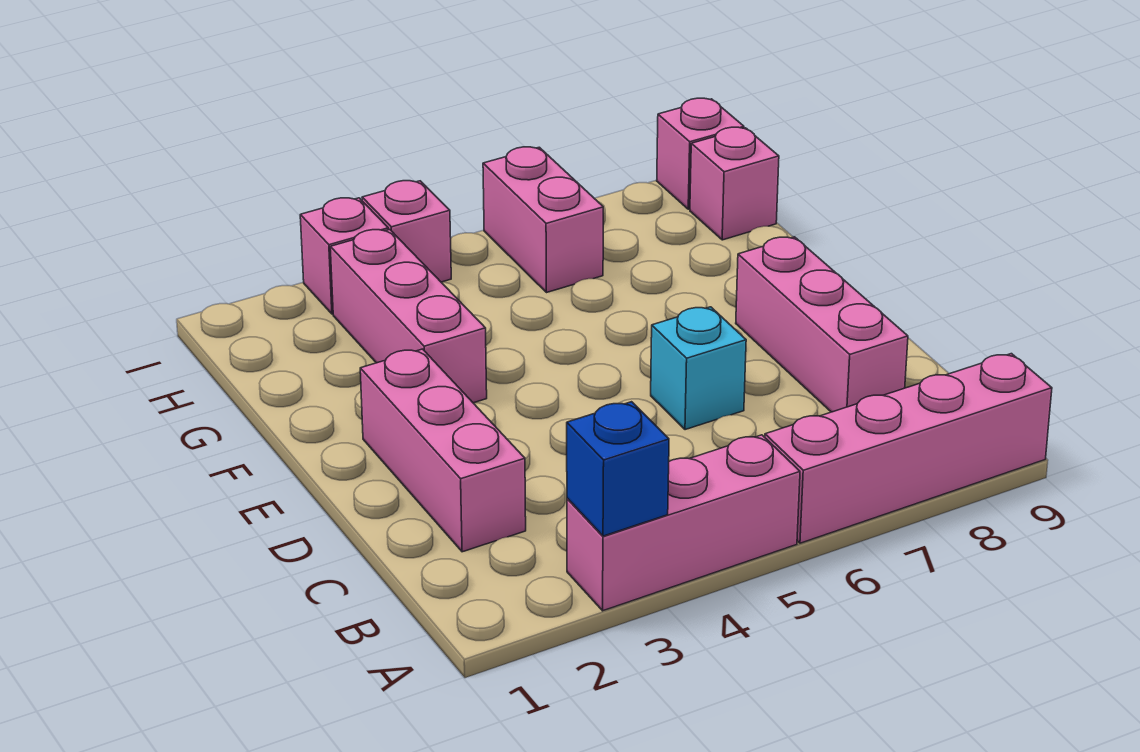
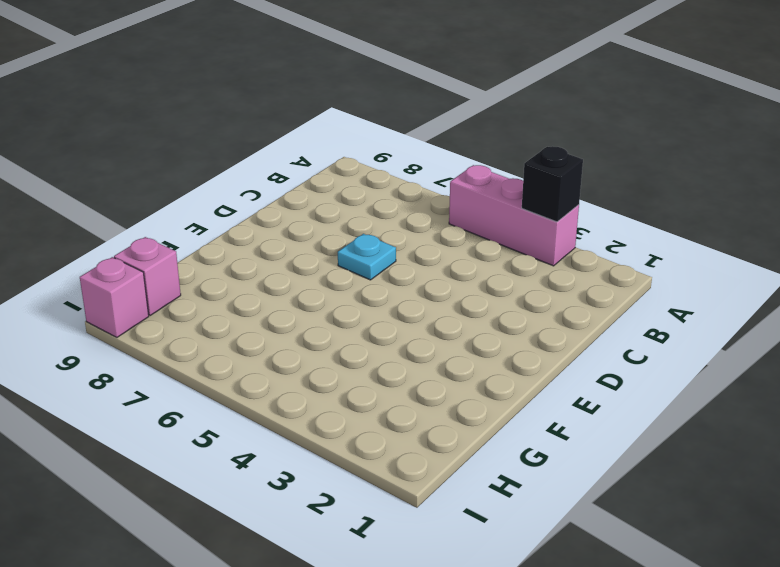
black brick A3 level 2 -> blue brick A3 level 2
cyan plate D6 level 1 -> cyan brick D6 level 1
none -> pink brick A6:A9 level 1
none -> pink brick C2:E2 level 1
none -> pink brick C8:E8 level 1

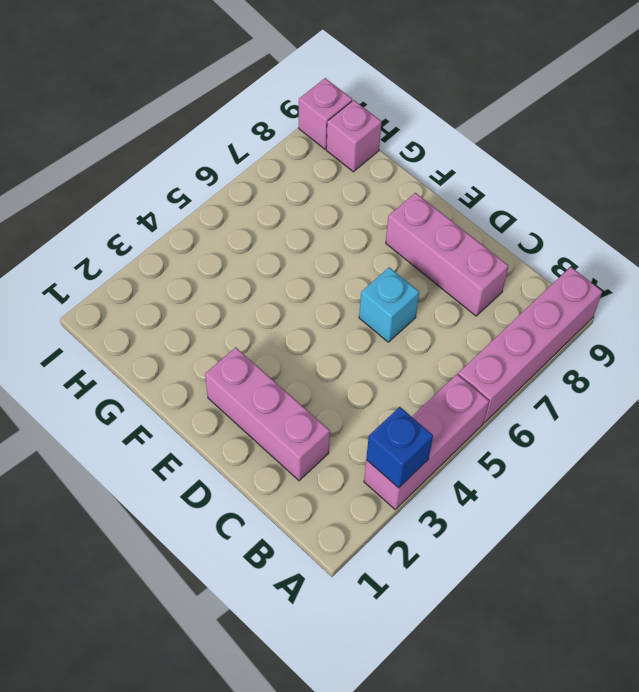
none -> pink brick F3:H3 level 1
none -> pink brick H6:I6 level 1
none -> pink brick I3 level 1

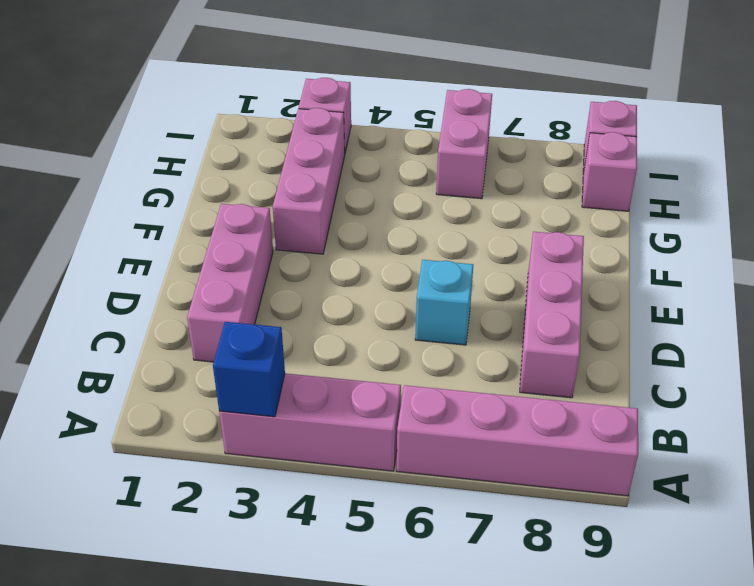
none -> pink brick I4 level 1

